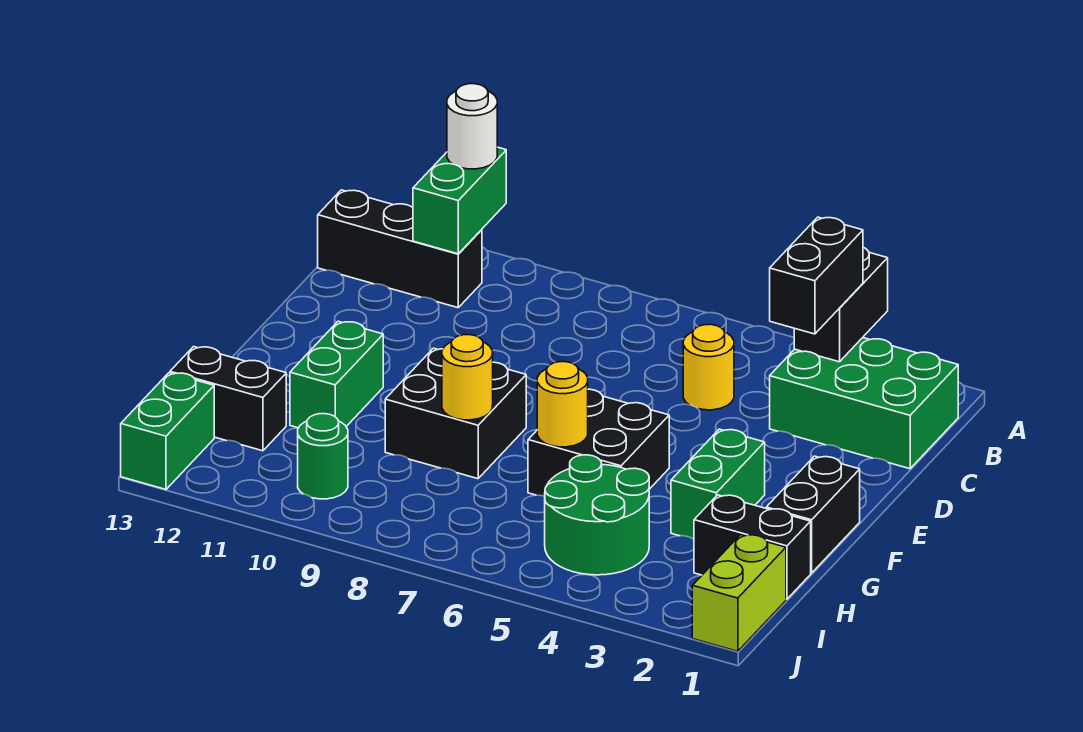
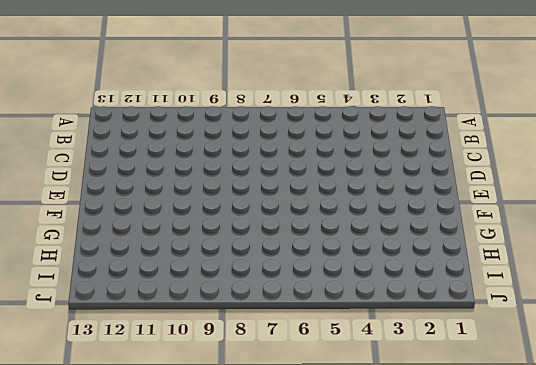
none -> green brick B1:C3 level 1
none -> black brick B11:B13 level 1
none -> yellow round brick C5 level 1

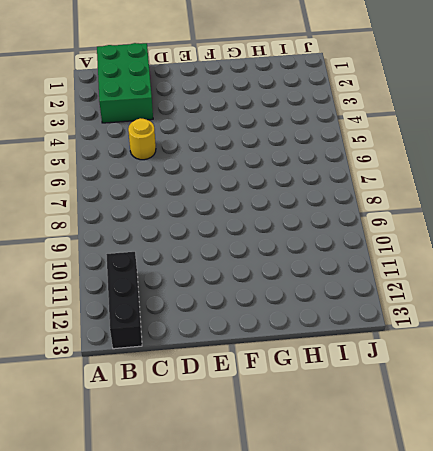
none -> black brick F1:G1 level 1
none -> green brick F3:G3 level 1
none -> black brick F5:G6 level 1

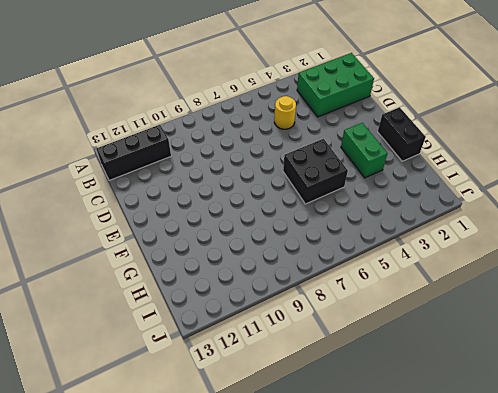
none -> black brick F8:G9 level 1
none -> green brick F11:G11 level 1
none -> black brick H1:H2 level 1

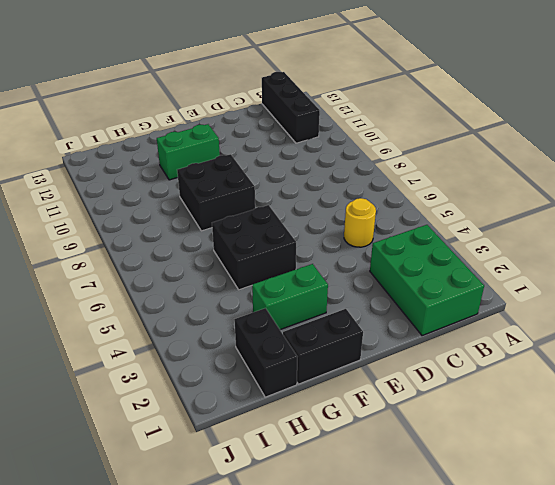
none -> green round brick H4:I5 level 1
none -> black brick H12:H13 level 1
none -> lime brick I1:J1 level 1

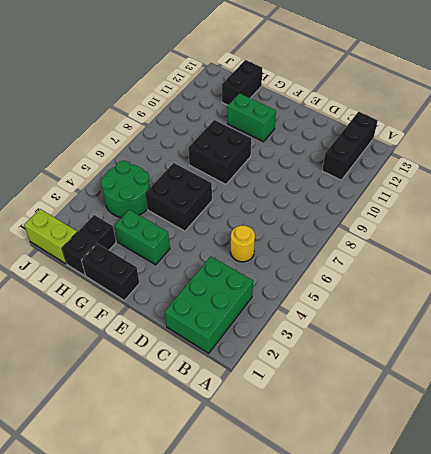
none -> green round brick I10 level 1
none -> green brick I13:J13 level 1
none -> black brick A3:B3 level 2

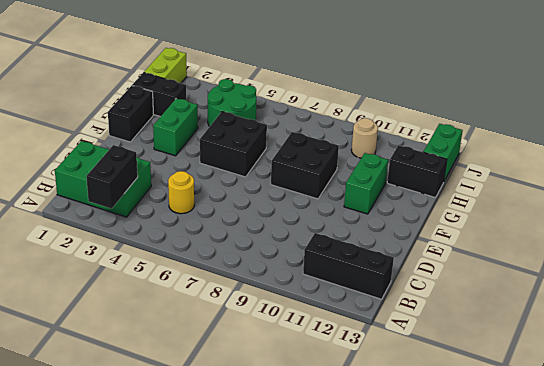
tan round brick I10 level 1 -> green round brick I10 level 1
none -> green brick A11:B11 level 2
none -> yellow round brick G6 level 2
none -> yellow round brick G8 level 2

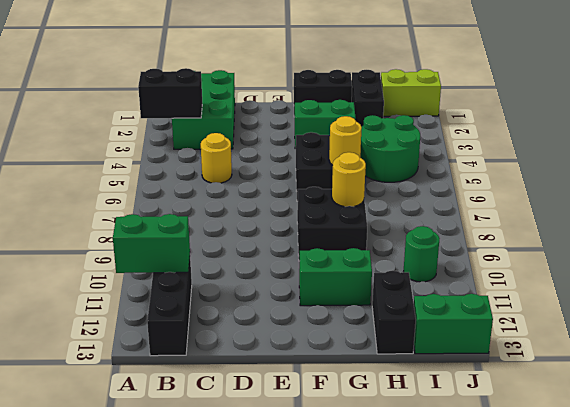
none -> white round brick A11 level 3
none -> black brick B3:C3 level 3

